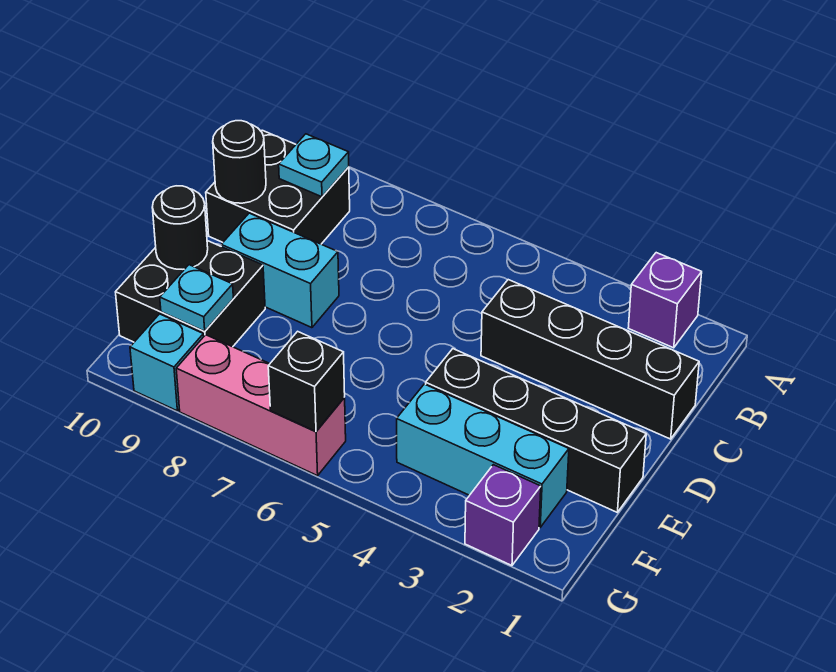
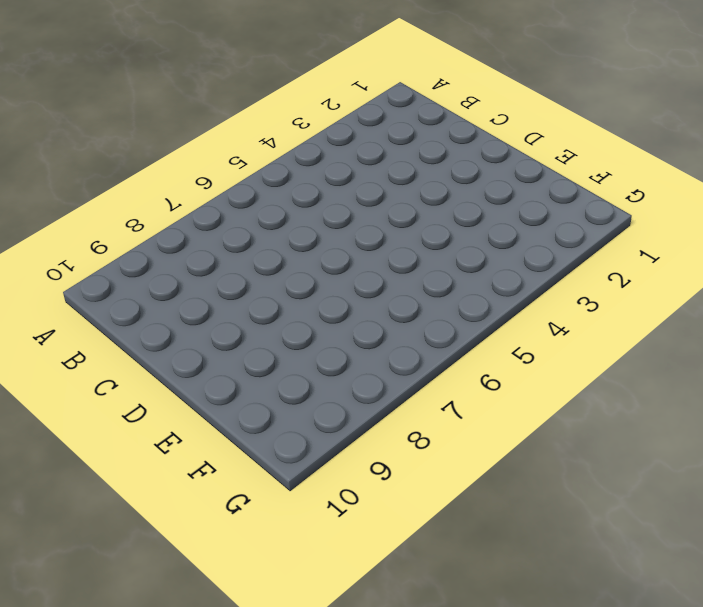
none -> purple brick A2 level 1
none -> black brick B9:C10 level 1
none -> black brick C1:C4 level 1

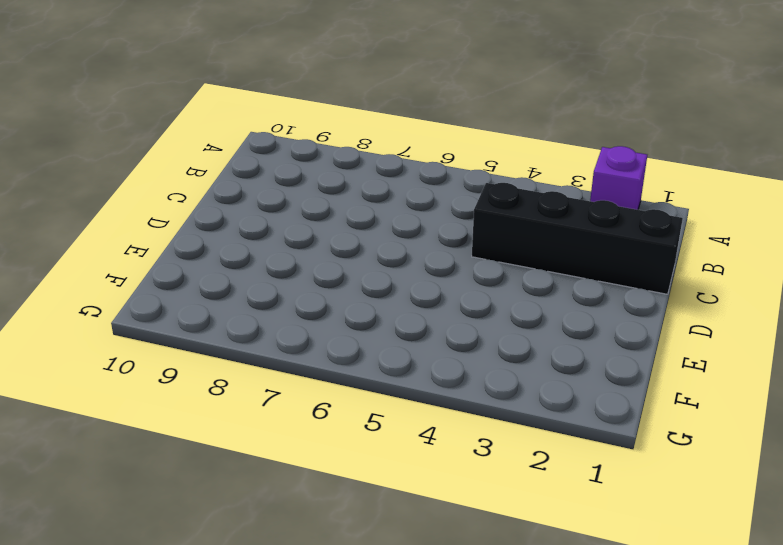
none -> black brick B9:C10 level 1
none -> cyan brick D8:D9 level 1
none -> black brick E1:E4 level 1

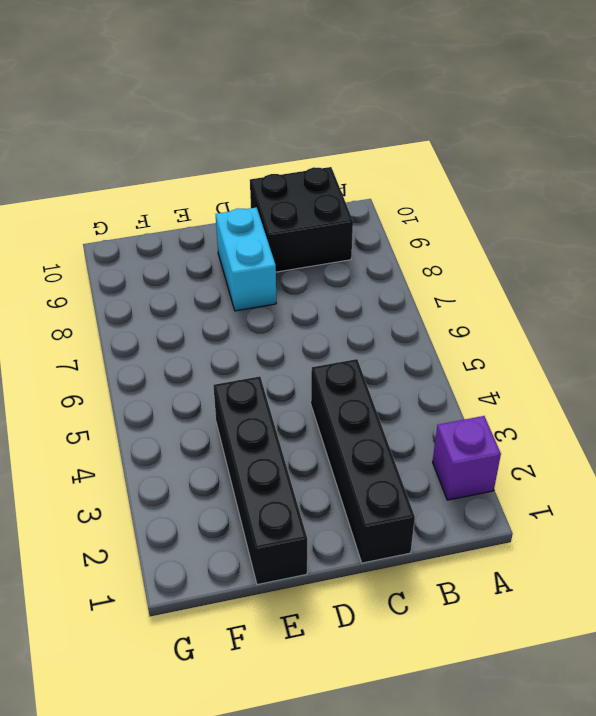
none -> black brick E9:F10 level 1
none -> cyan brick F2:F4 level 1
none -> purple brick G2 level 1

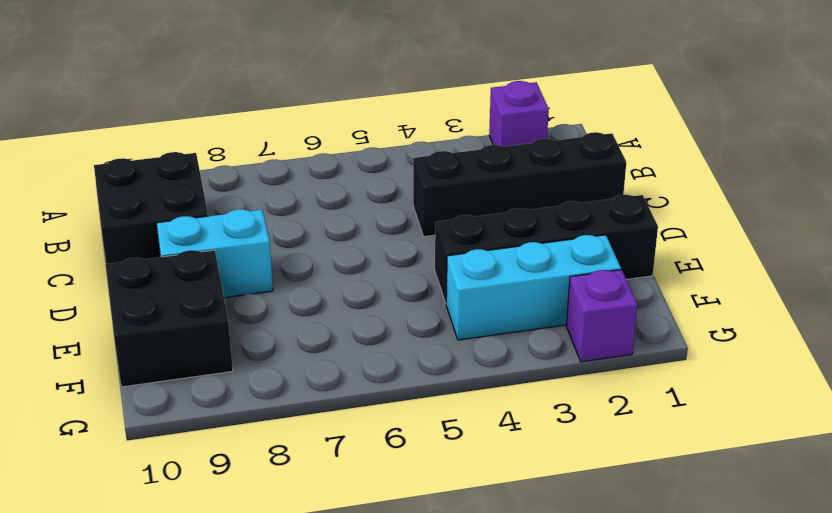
none -> pink brick G6:G8 level 1
none -> cyan brick G9 level 1
none -> cyan plate B9 level 2

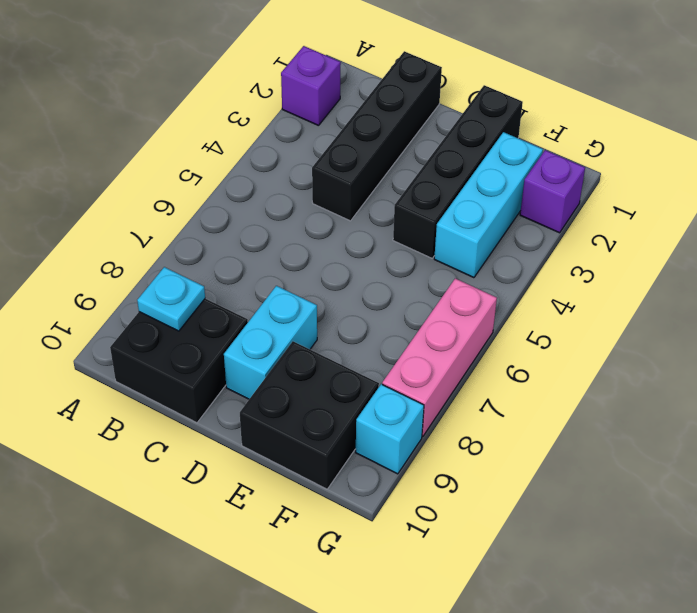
none -> black round brick C10 level 2
none -> black round brick E10 level 2
none -> cyan plate F9 level 2

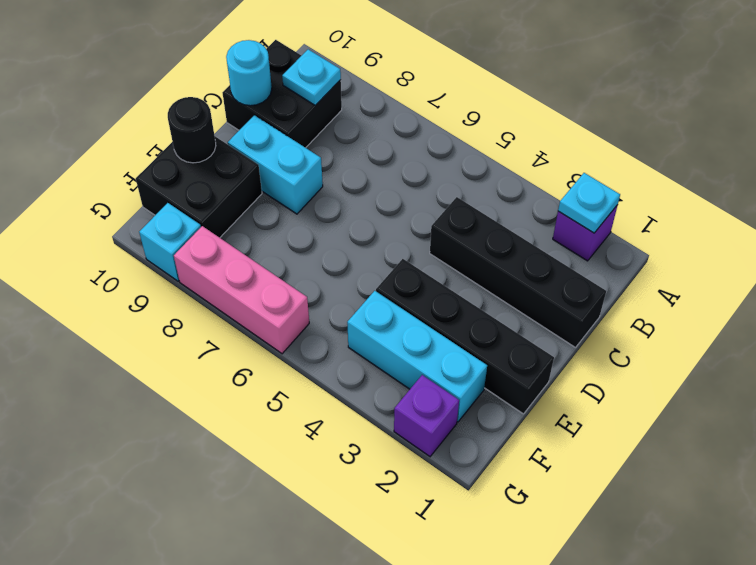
cyan plate A2 level 2 -> cyan plate F9 level 2
cyan round brick C10 level 2 -> black round brick C10 level 2
none -> black brick G6 level 2

